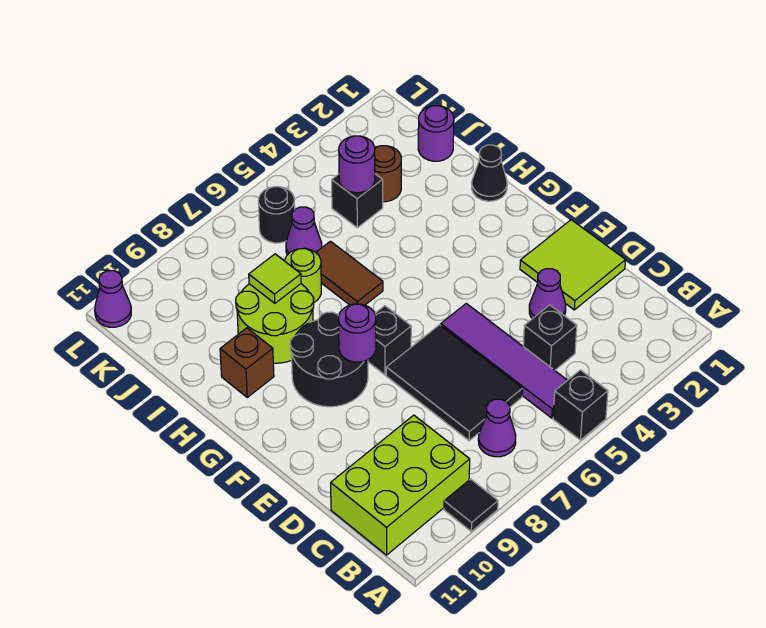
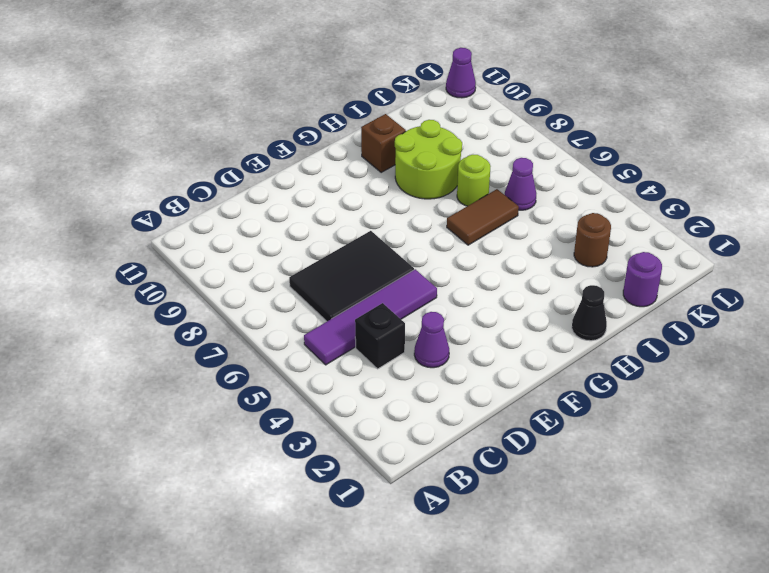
none -> black brick A5 level 1
none -> black tile A9 level 1
none -> purple cone B7 level 1

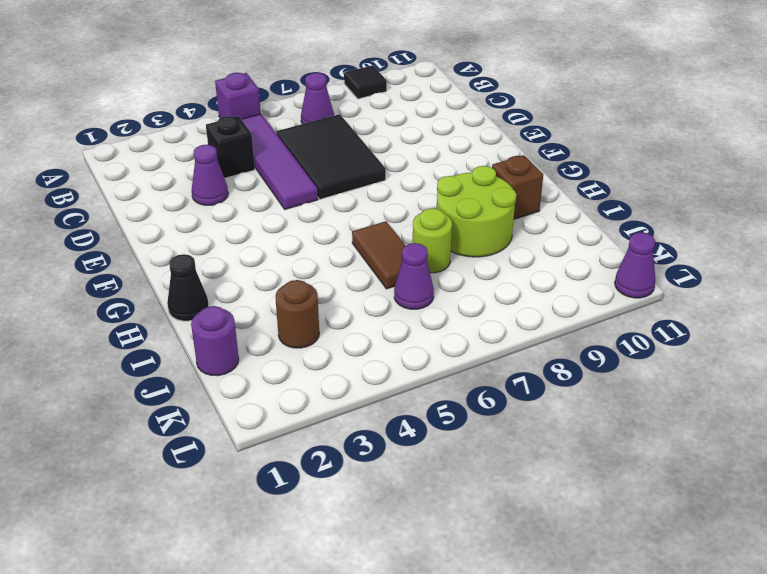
purple brick A5 level 1 -> black brick A5 level 1
none -> lime brick B9:C11 level 1
none -> lime tile D1:E2 level 1
none -> black brick F7 level 1

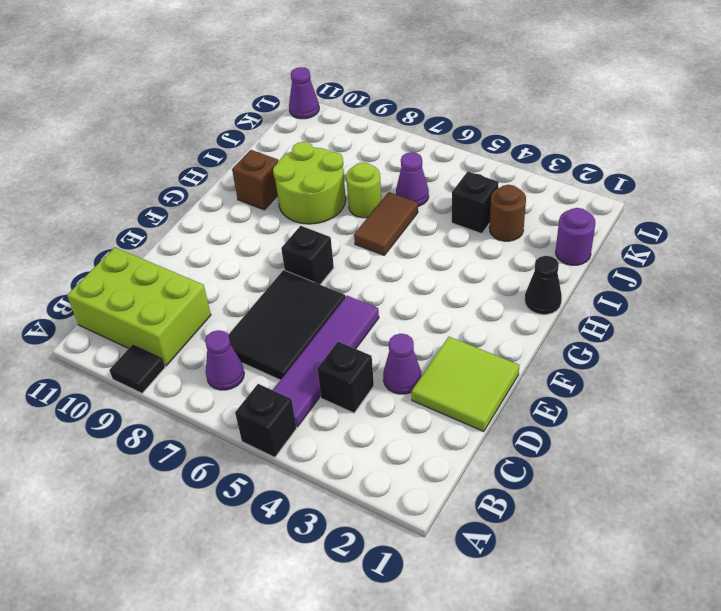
none -> black round brick F8:G9 level 1
none -> black round brick K6 level 1
none -> purple round brick F8 level 2

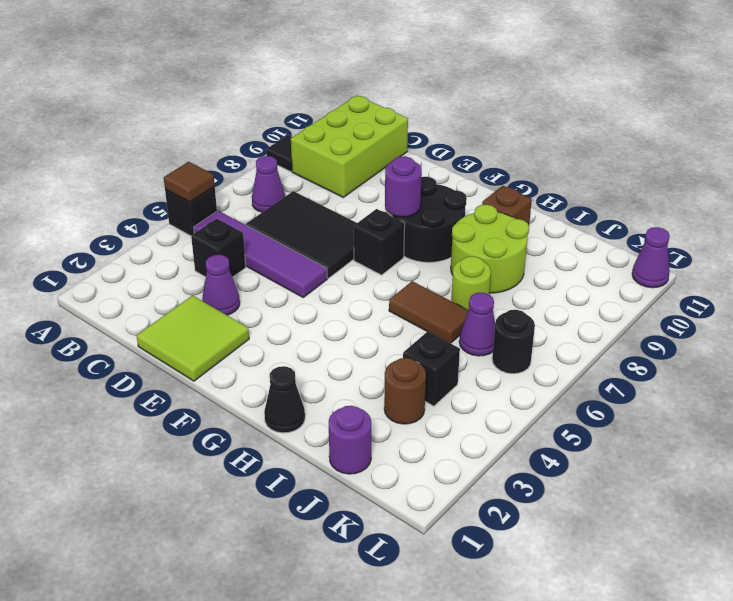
brown tile A5 level 2 -> none
none -> lime tile I8 level 2
none -> purple round brick J4 level 2

